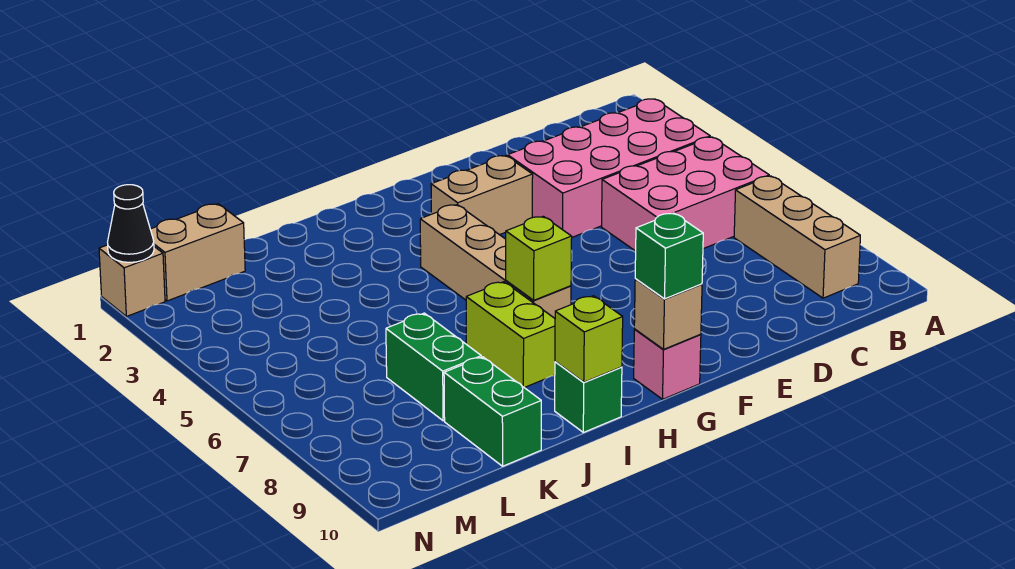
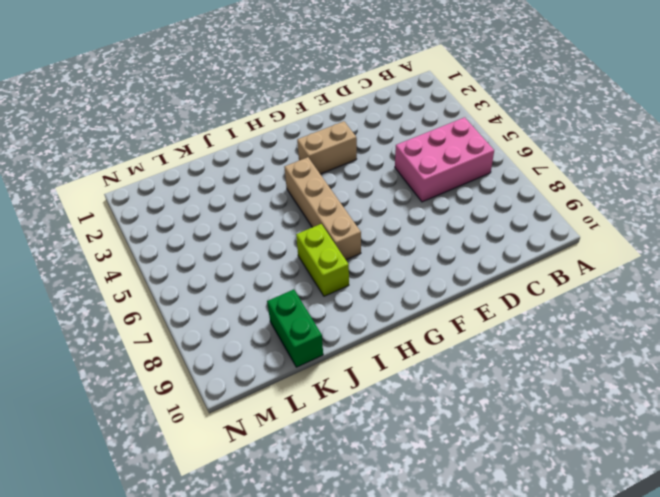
none -> pink brick B3:E4 level 1
none -> tan brick B7:B9 level 1
none -> pink brick G10 level 1

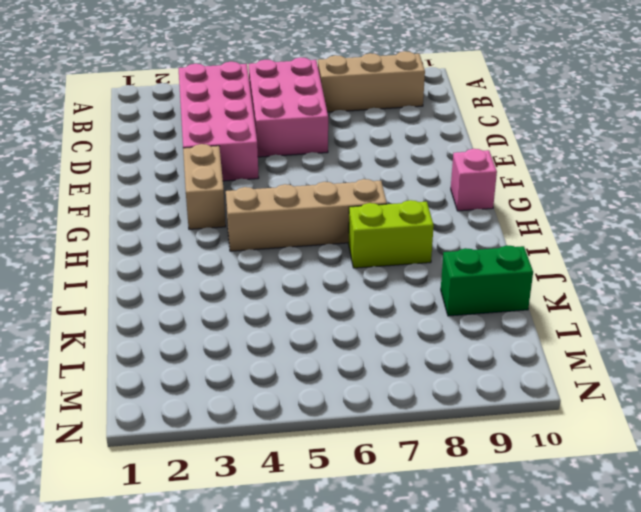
none -> green brick I10 level 1
none -> green brick K7:K8 level 1
none -> tan brick L1:M1 level 1

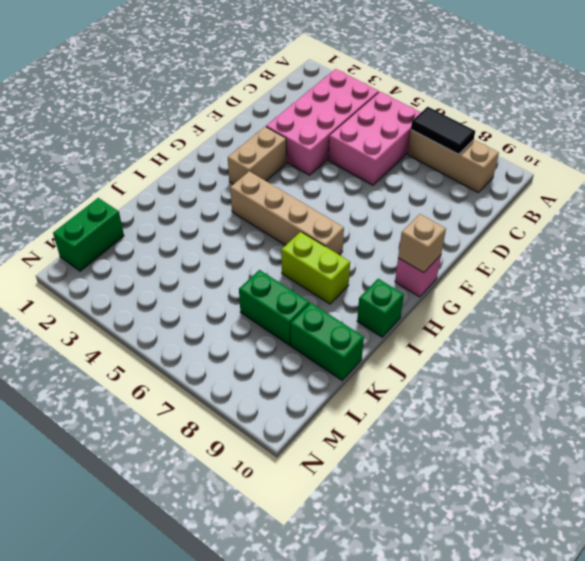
black tile B7:B8 level 2 -> none
green brick L1:M1 level 1 -> tan brick L1:M1 level 1
none -> tan brick N1 level 1
none -> lime brick H7 level 2
none -> lime brick I10 level 2

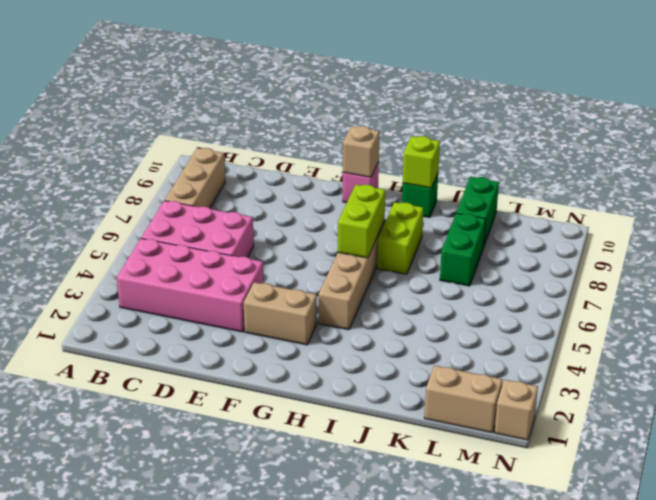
lime brick H6:H7 level 2 -> lime brick H7 level 2
none -> black cone N1 level 2
none -> green brick G10 level 3

